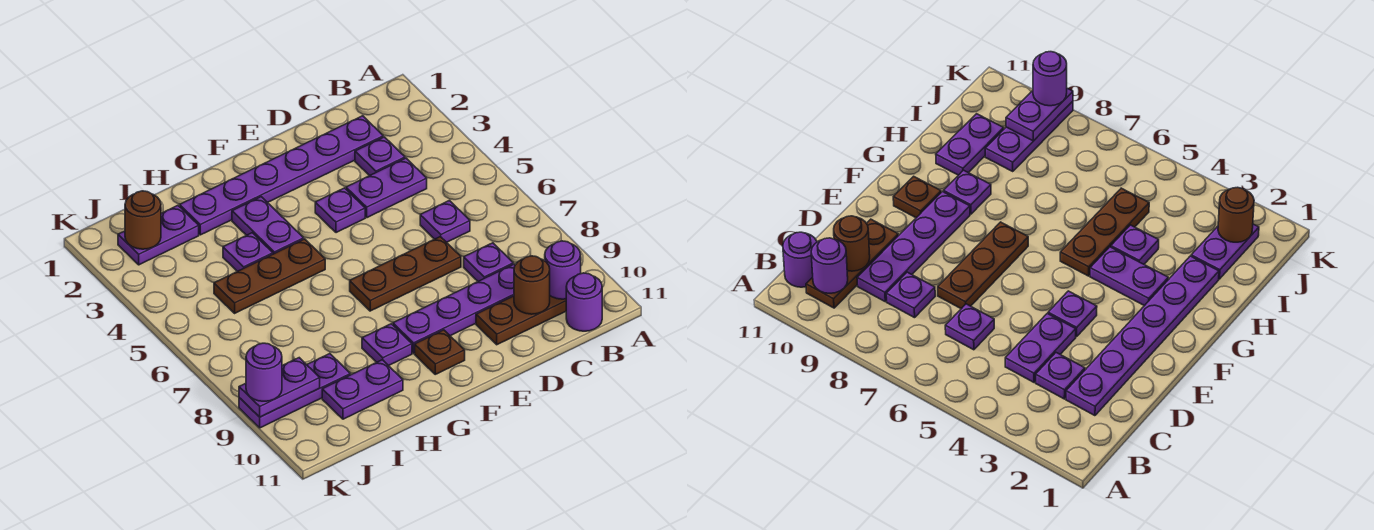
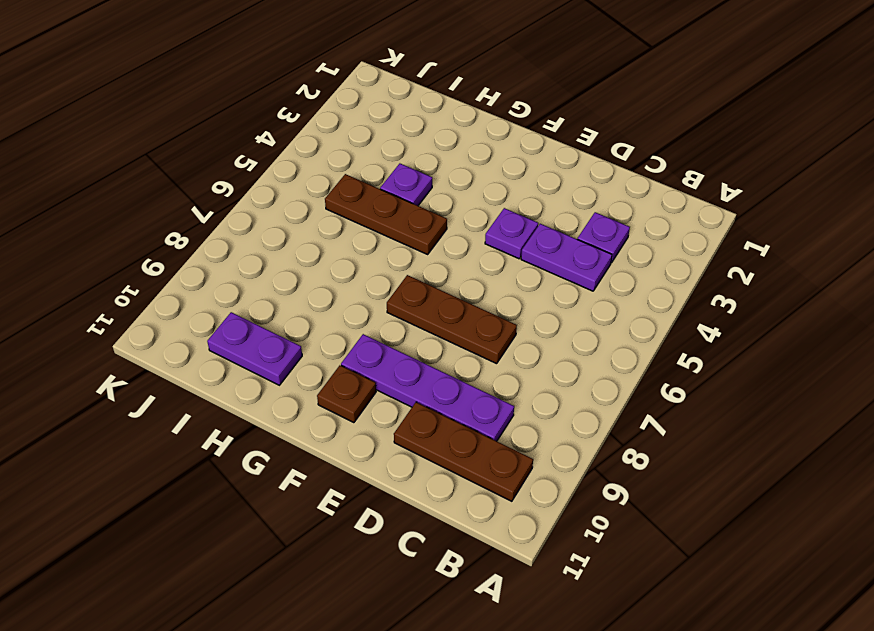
none -> purple round brick B11 level 1
none -> purple plate C2:H2 level 1
none -> purple plate C6 level 1

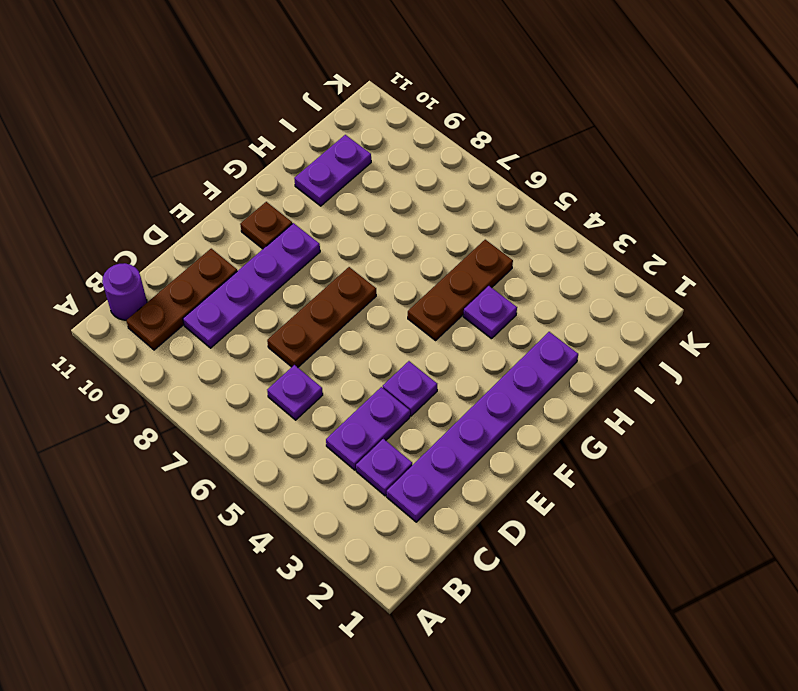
none -> purple plate C8 level 1
none -> purple plate G3:G4 level 1
none -> purple plate G9 level 1

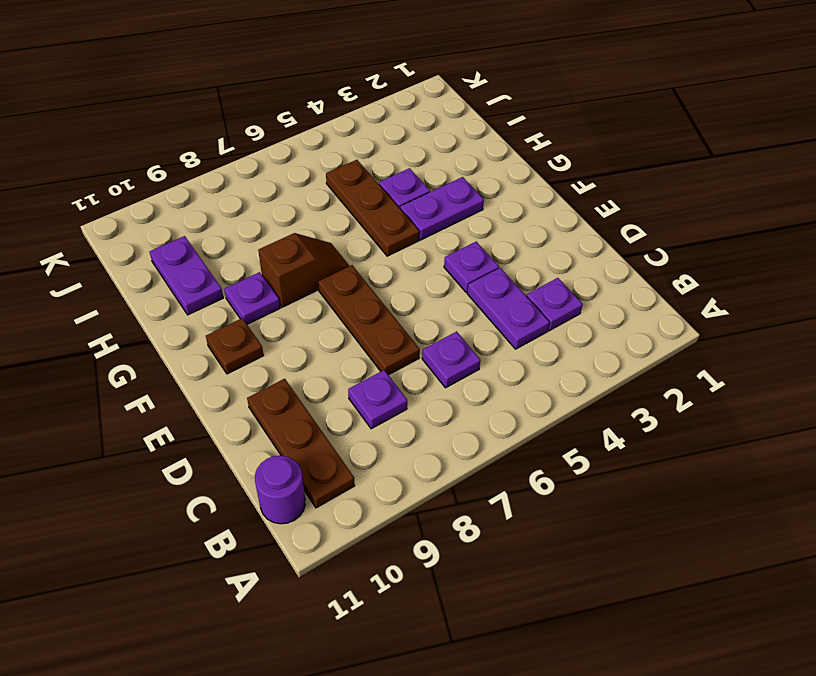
brown slope G7:G8 level 1 top 8 -> none
none -> purple plate C2:H2 level 1
none -> purple plate C9:F9 level 1
none -> purple plate I2:J2 level 1

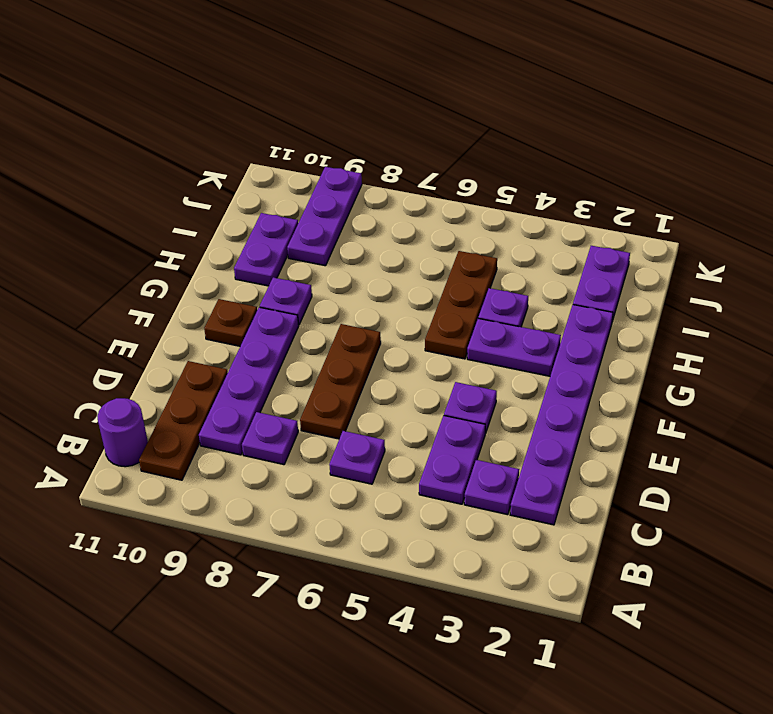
none -> purple round brick B10 level 2
none -> brown round brick C10 level 2
none -> brown round brick J2 level 2

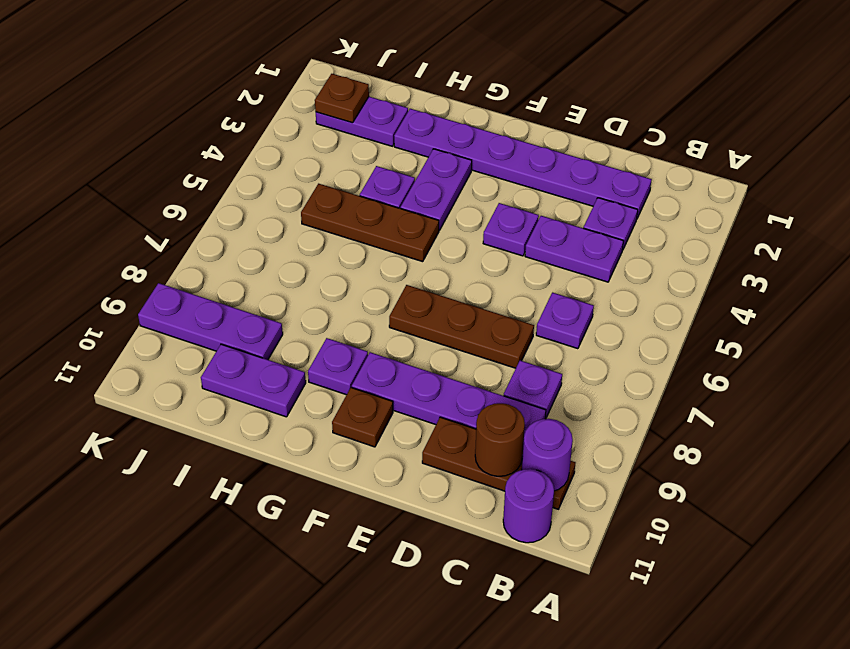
brown plate J2 level 2 -> brown round brick J2 level 2
none -> purple plate J9:K9 level 2
none -> purple round brick K9 level 3

